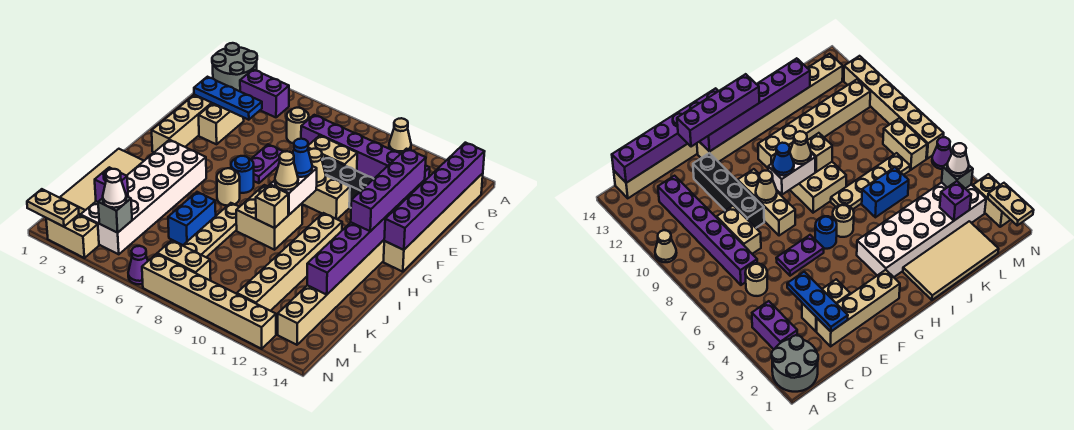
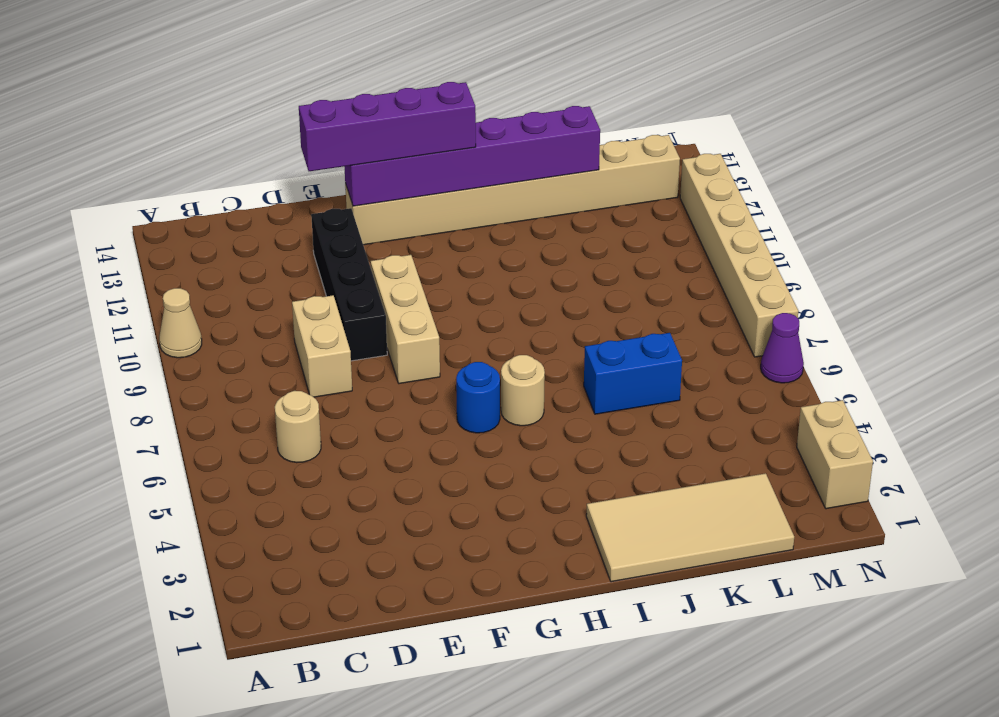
none -> grey round brick A1:B2 level 1
none -> purple brick B3:B4 level 1
none -> tan brick B14:G14 level 1
none -> purple brick C7:C12 level 1

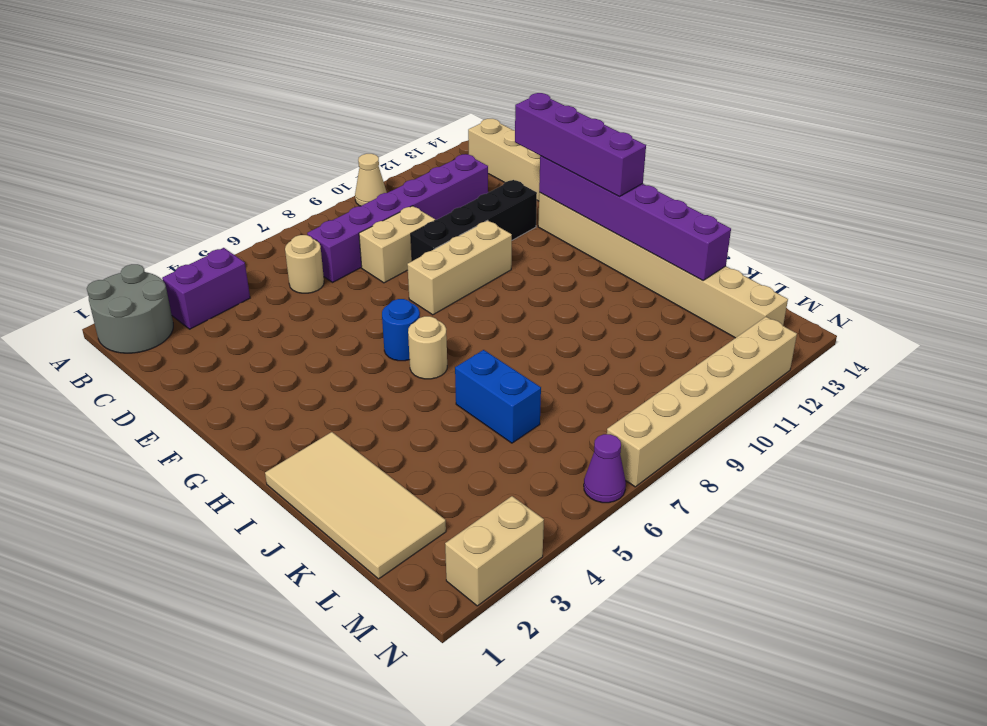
none -> tan brick D2:G2 level 1
none -> tan brick D3:E3 level 1
none -> purple plate E6:F6 level 1
none -> white brick H3:M4 level 1

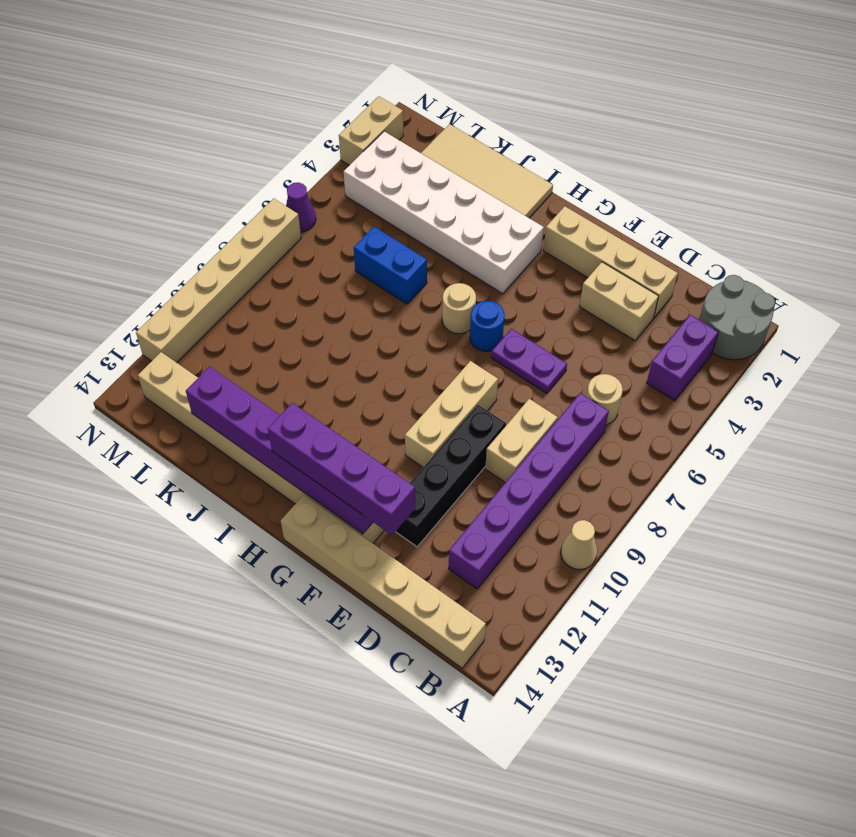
none -> tan brick H8:I9 level 1
none -> tan brick H11:M11 level 1
none -> tan plate I7:L7 level 1
none -> tan brick M7:M8 level 1

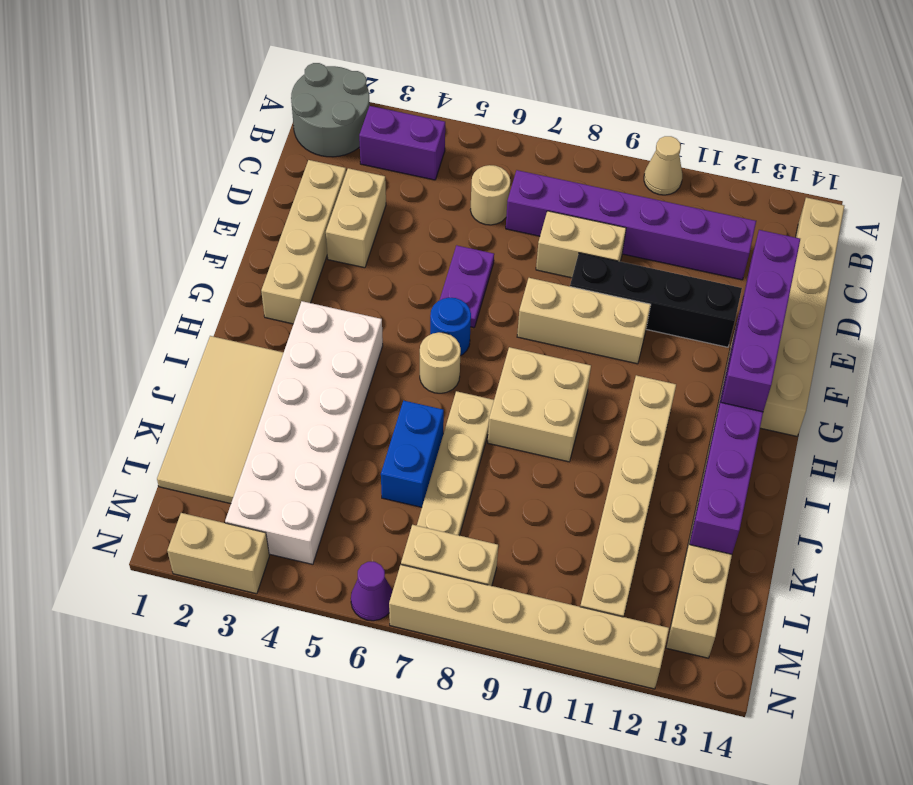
none -> purple brick B14:G14 level 2
none -> blue plate D2:D4 level 2
none -> tan cone F9 level 2
none -> white brick G9:H9 level 2

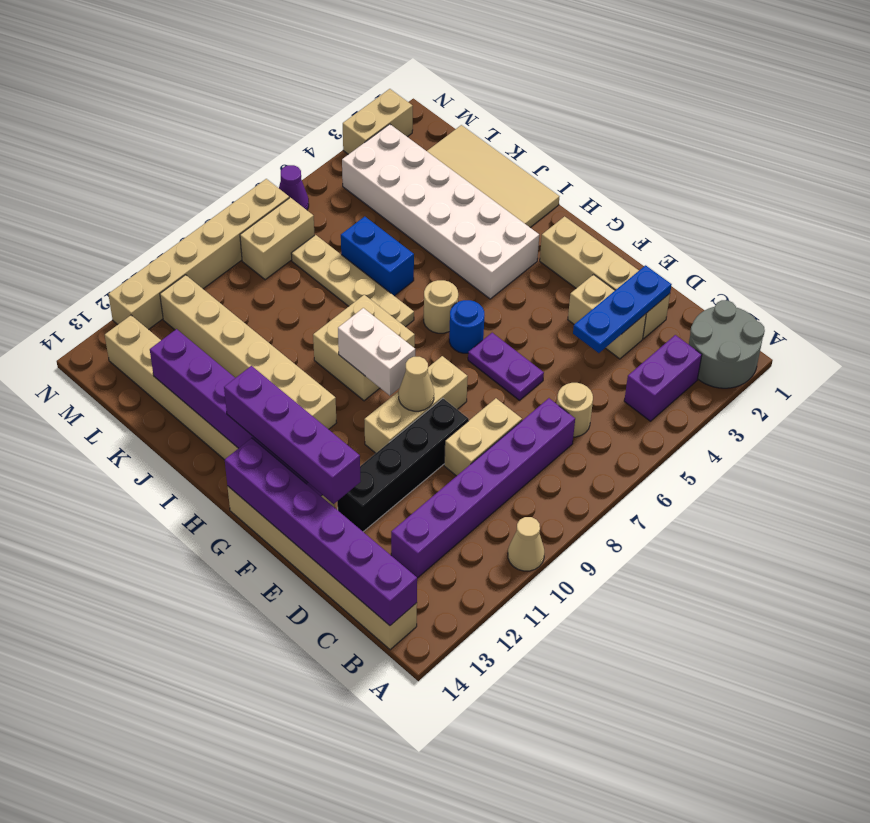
none -> tan brick I9 level 2
none -> purple brick L3 level 2
none -> grey brick M4 level 2
none -> tan plate N1:N2 level 2

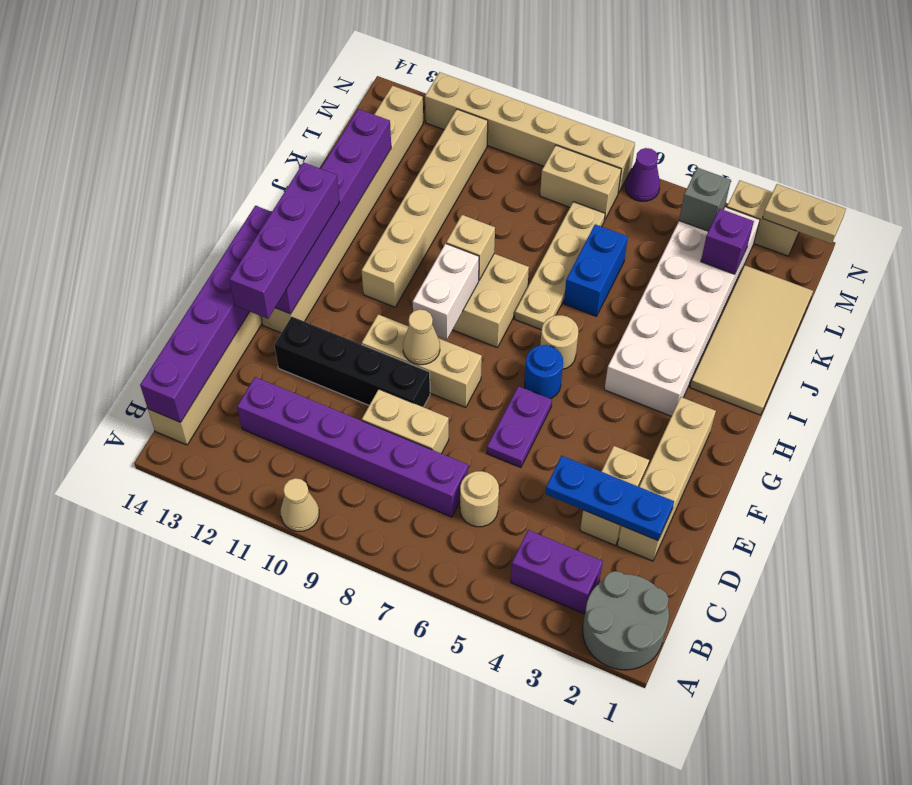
none -> blue cone G9 level 3
none -> tan cone H9 level 3
none -> white cone M4 level 3

